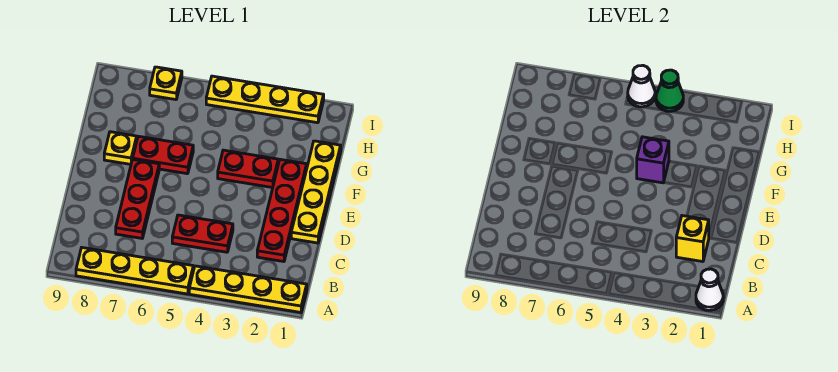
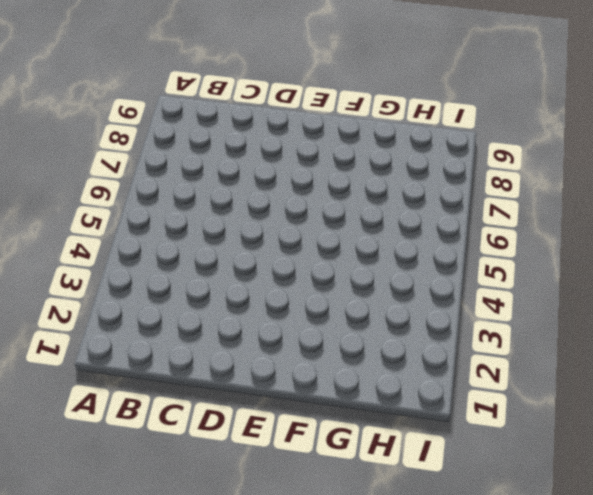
none -> yellow plate A1:A4 level 1
none -> yellow plate A5:A8 level 1
none -> red plate C2:F2 level 1

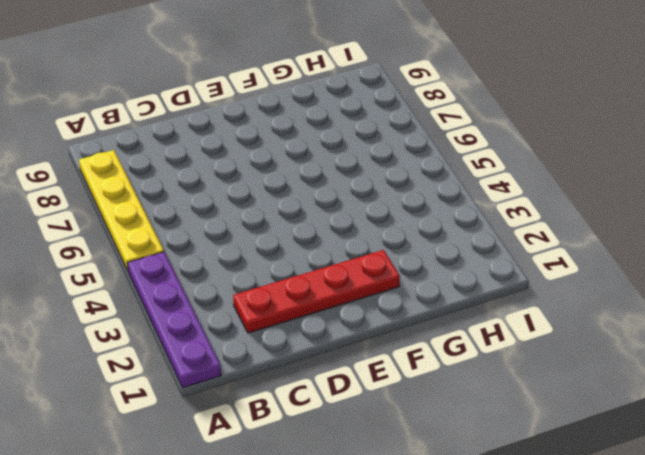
purple plate A1:A4 level 1 -> yellow plate A1:A4 level 1
none -> red plate C4:C5 level 1
none -> red plate C7:E7 level 1
none -> yellow plate D1:G1 level 1

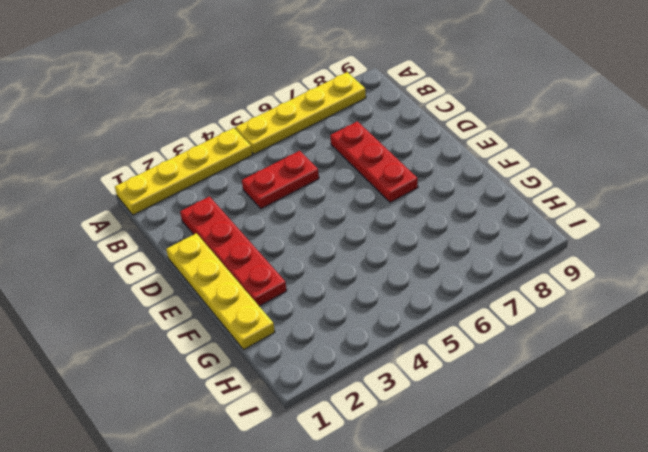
none -> red plate F3:F4 level 1
none -> red plate F6:F7 level 1
none -> yellow plate F8 level 1

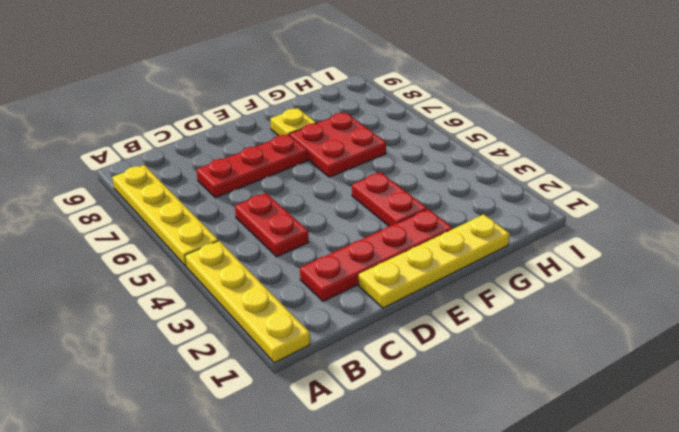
red plate F6:G7 level 1 -> red plate F6:F7 level 1
none -> yellow plate I2:I5 level 1
none -> yellow plate I7 level 1
none -> white cone A1 level 2

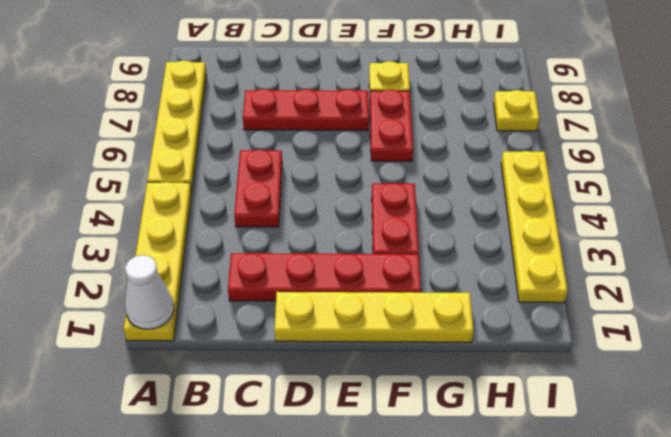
none -> yellow brick C2 level 2
none -> purple brick F4 level 2
none -> green cone I4 level 2

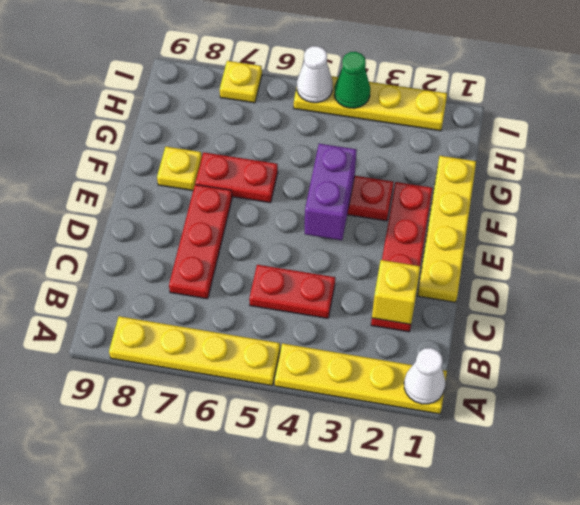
purple brick E4:F4 level 2 -> purple brick F4 level 2

